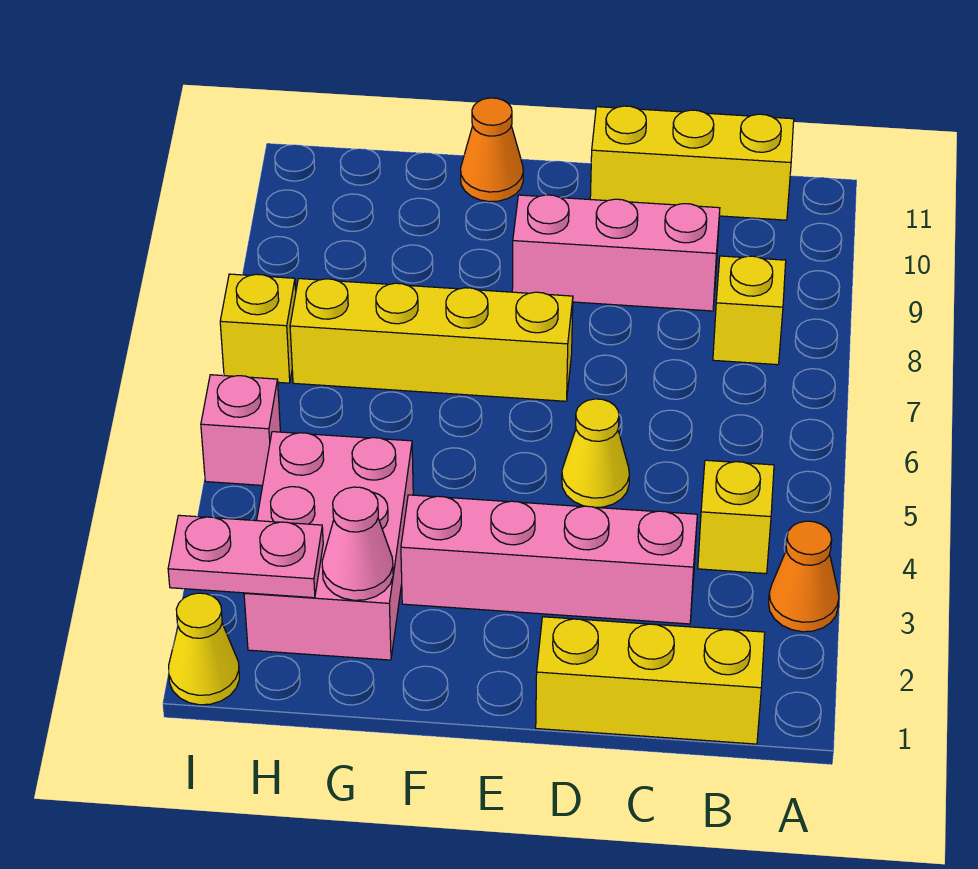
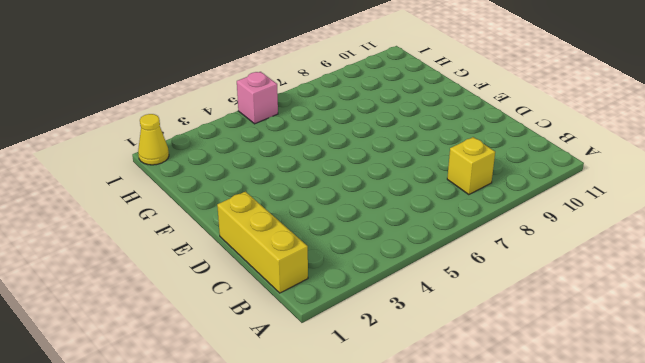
none -> orange cone A3 level 1
none -> yellow brick B4 level 1
none -> yellow brick B11:D11 level 1

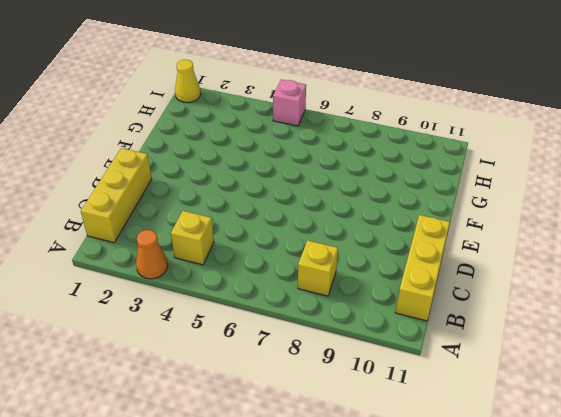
none -> pink brick C3:F3 level 1
none -> pink brick C9:E9 level 1
none -> yellow cone D5 level 1

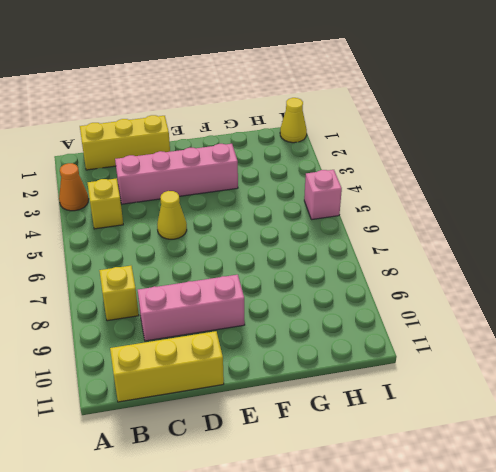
none -> yellow brick E7:H7 level 1
none -> orange cone F11 level 1
none -> pink brick G2:H4 level 1

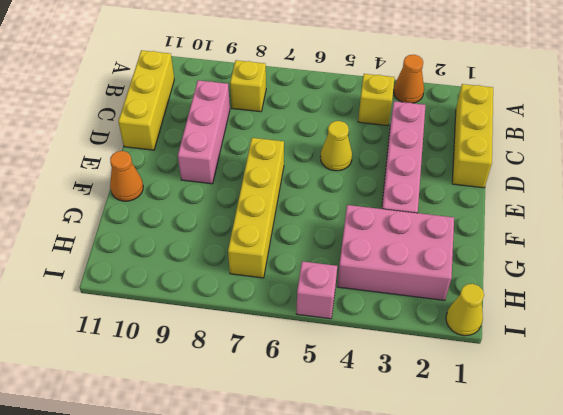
none -> yellow brick I7 level 1
none -> pink cone G2 level 2
none -> pink plate H2:I2 level 2

